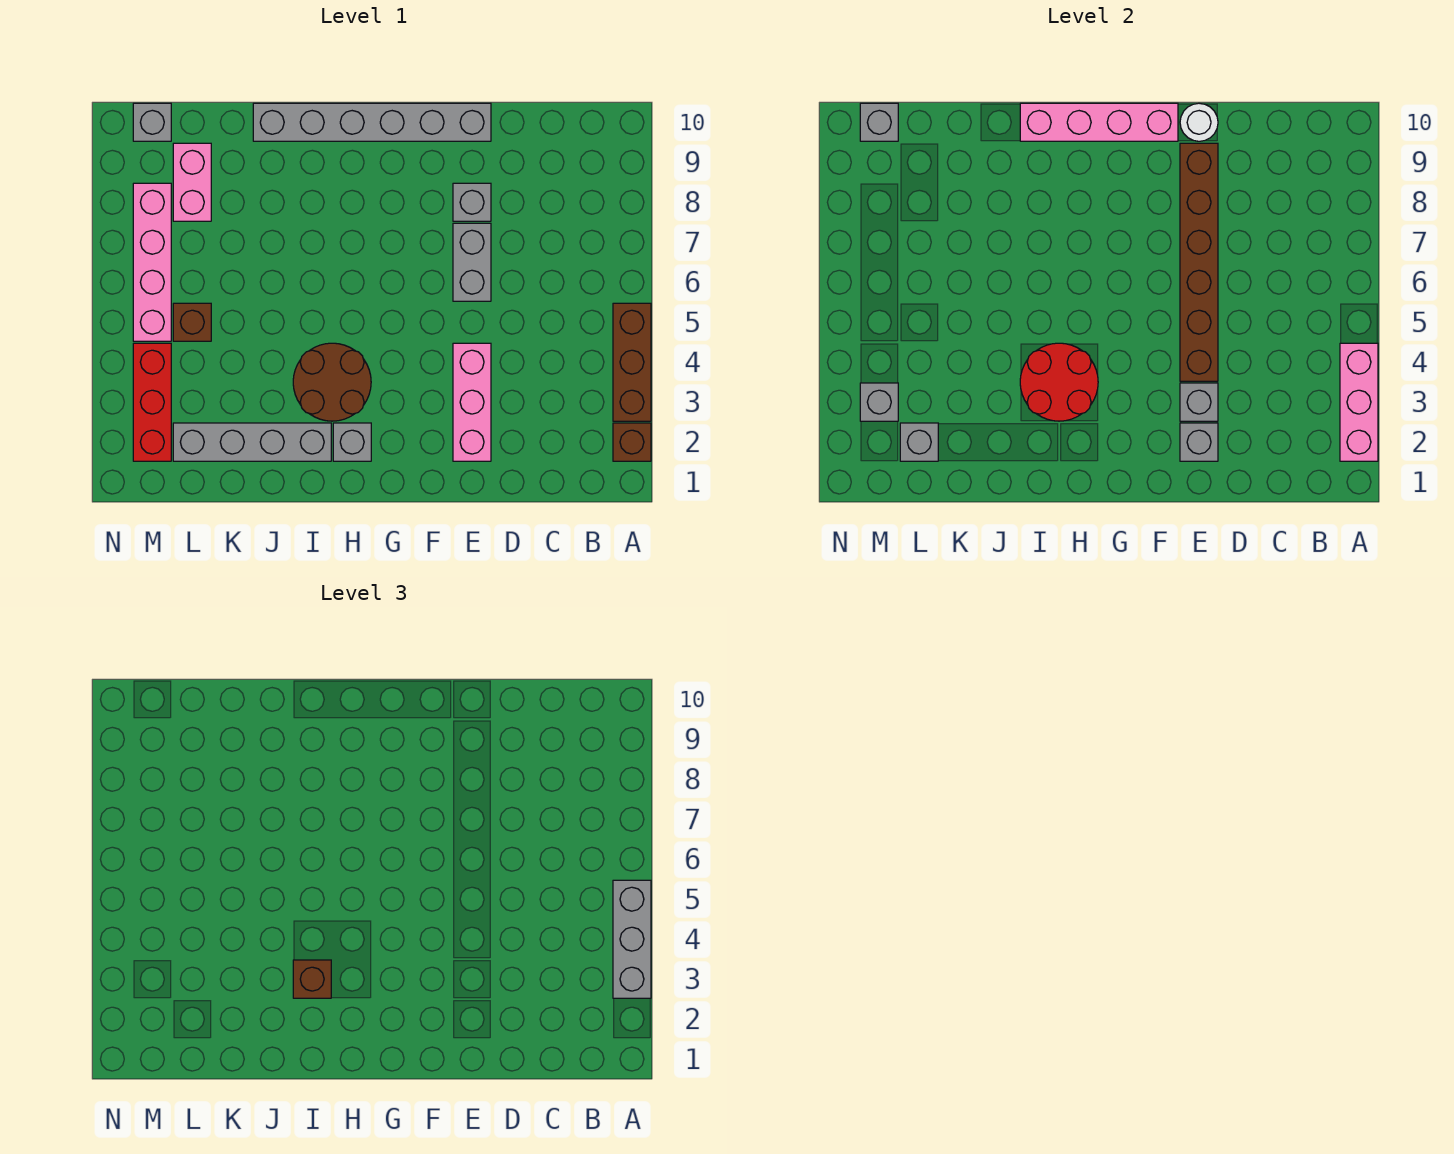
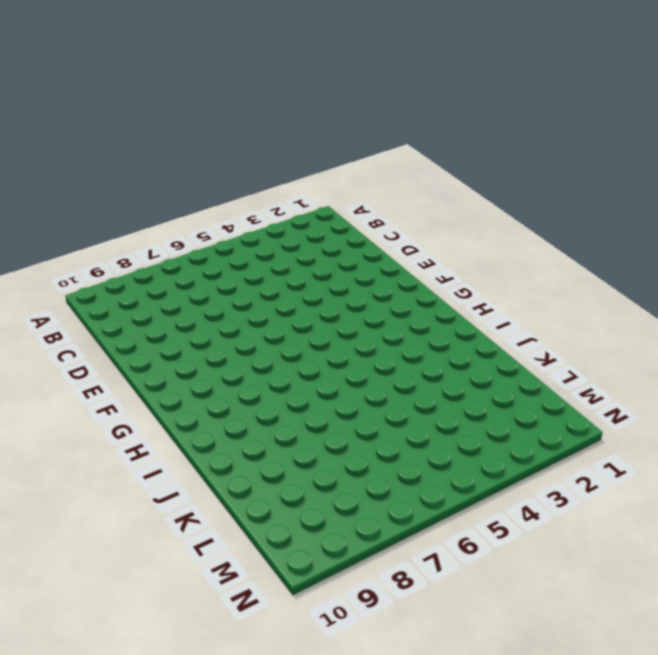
none -> brown brick A2 level 1
none -> brown brick A3:A5 level 1
none -> pink brick E2:E4 level 1

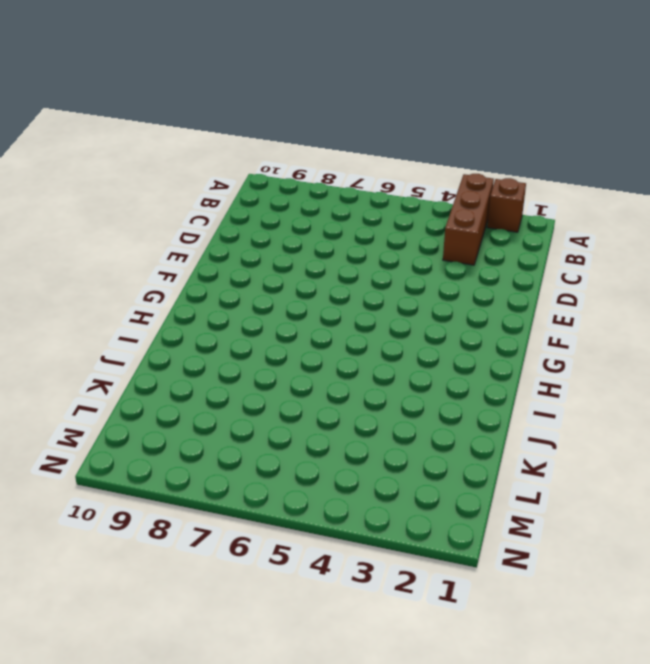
brown brick A3:C3 level 1 -> brown brick A3:A5 level 1
none -> pink brick E2:E4 level 1
none -> grey brick E6:E7 level 1
none -> grey brick E8 level 1

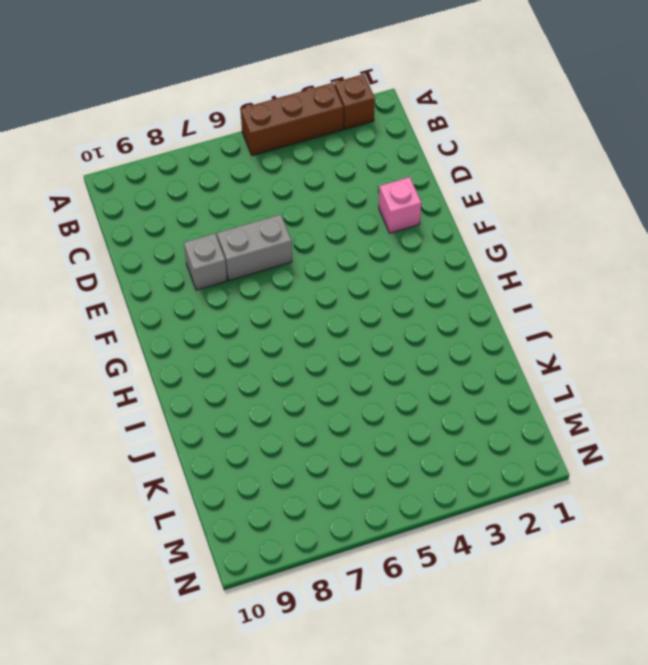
pink brick E2 level 1 -> pink brick E2:E4 level 1
none -> grey brick E10:J10 level 1
none -> grey brick H2 level 1
none -> brown round brick H3:I4 level 1

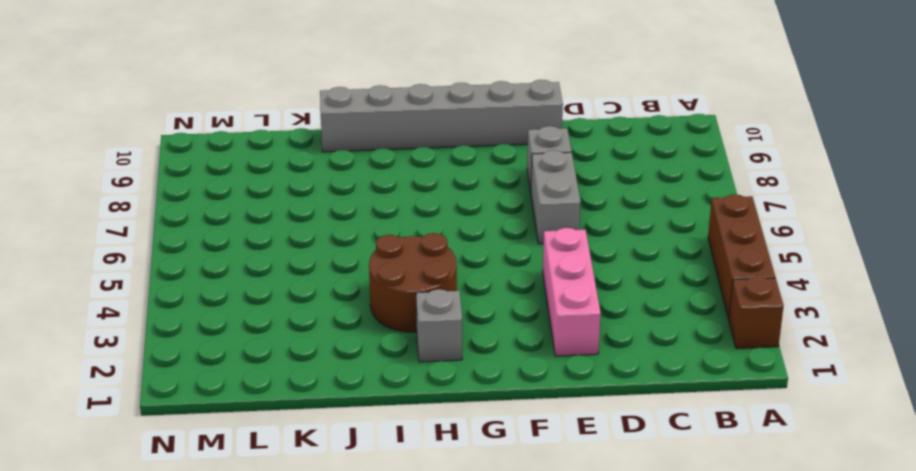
none -> grey brick I2:L2 level 1
none -> brown brick L5 level 1
none -> pink brick L8:L9 level 1

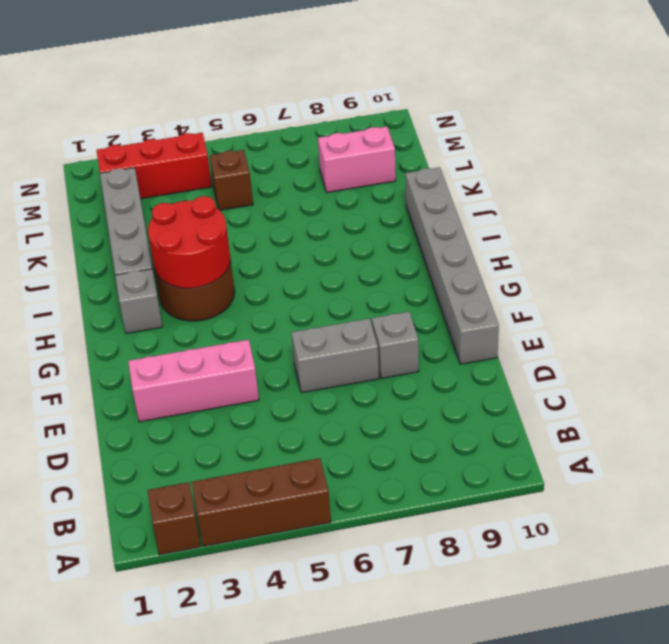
none -> pink brick M5:M8 level 1
none -> grey brick M10 level 1
none -> pink brick A2:A4 level 2

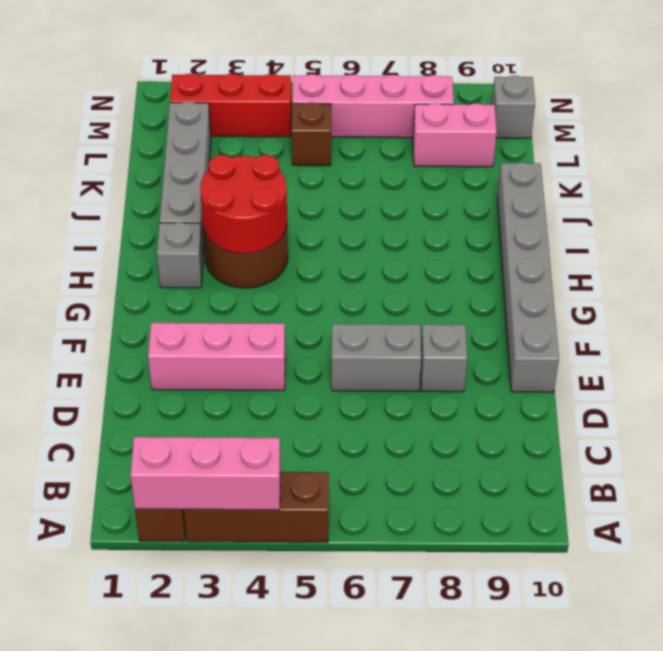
none -> grey brick E2 level 2
none -> grey brick E3 level 2
none -> brown brick E4:E9 level 2

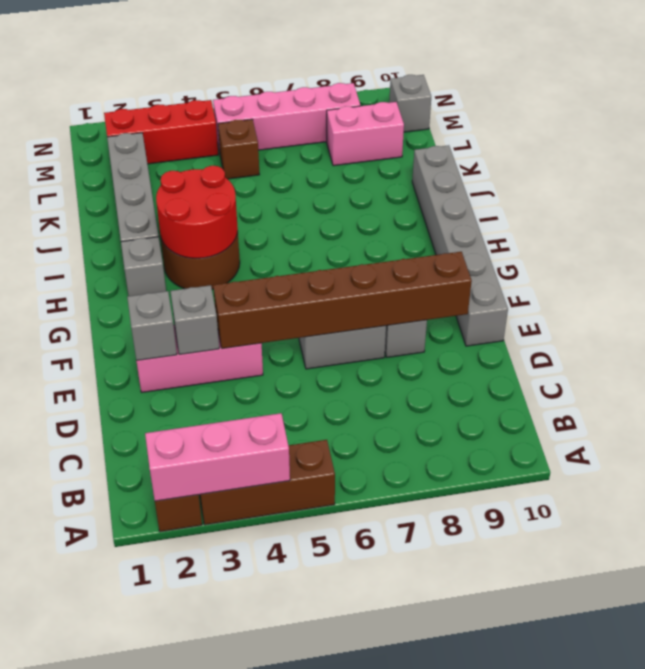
none -> white round brick E10 level 2
none -> pink brick F10:I10 level 2
none -> grey brick L2 level 2

